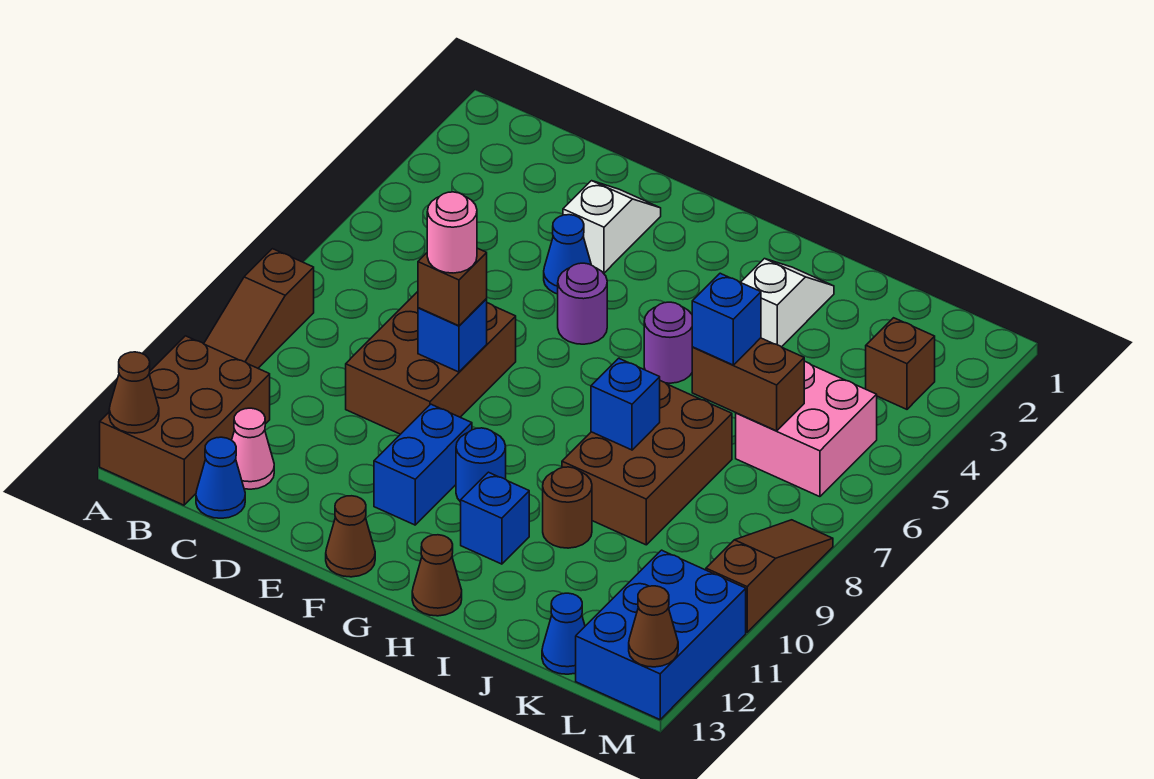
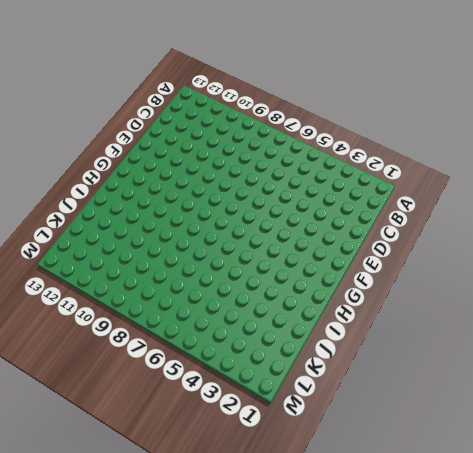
none -> brown slope A8:A10 level 1 top 8
none -> brown brick A11:B13 level 1
none -> pink cone C12 level 1
none -> blue cone C13 level 1

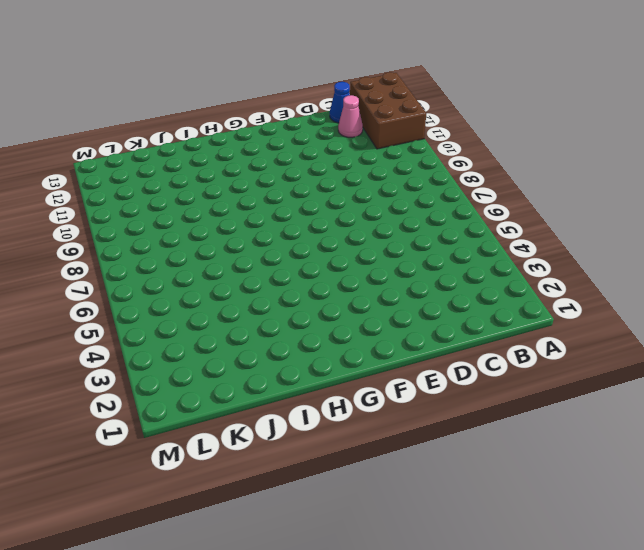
none -> brown slope A8:A10 level 1 top 8
none -> brown brick D7:E9 level 1
none -> white slope E2:E3 level 1 top 3
none -> blue cone E4 level 1

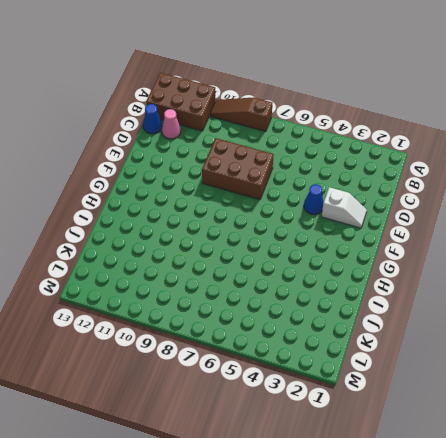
none -> purple round brick F5 level 1
none -> blue brick F10:F11 level 1
none -> brown cone F13 level 1
none -> blue round brick G10 level 1

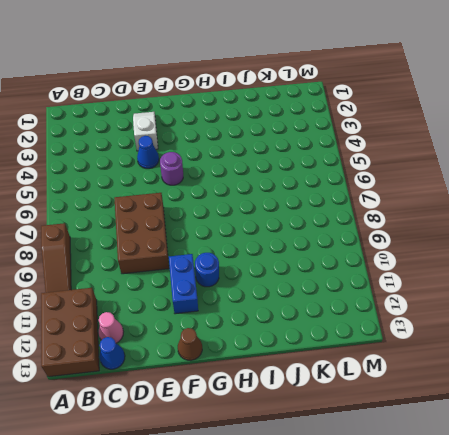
none -> purple round brick H5 level 1
none -> blue brick H11 level 1
none -> brown cone H13 level 1
none -> white slope I2:I3 level 1 top 3

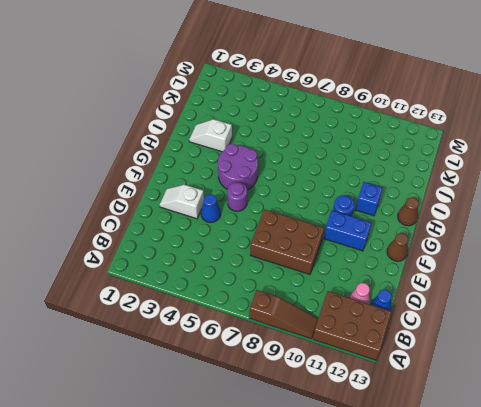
purple round brick G4:H5 level 1 -> purple round brick H5 level 1
none -> brown brick I7:J9 level 1
none -> brown round brick I10 level 1
none -> pink brick K5:L6 level 1
none -> blue cone K13 level 1

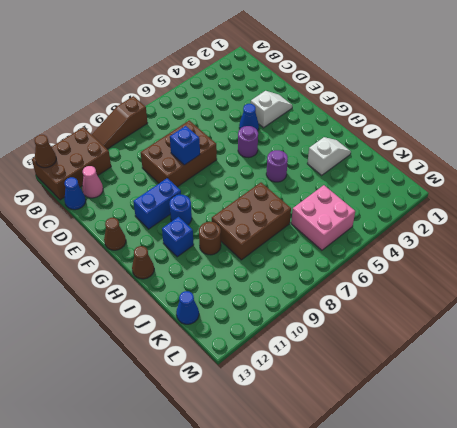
none -> brown brick L3 level 1
none -> blue brick L11:M13 level 1
none -> brown slope M8:M10 level 1 top 10
none -> blue brick I8 level 2

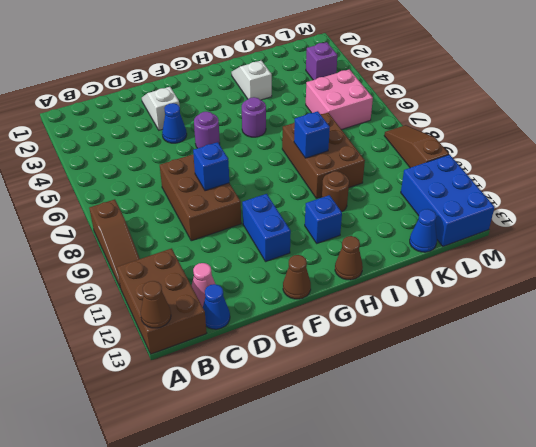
purple brick L3 level 1 -> brown brick L3 level 1
none -> blue round brick G10 level 1
none -> brown brick J6:K6 level 2
none -> brown cone M13 level 2
none -> brown brick E8 level 3

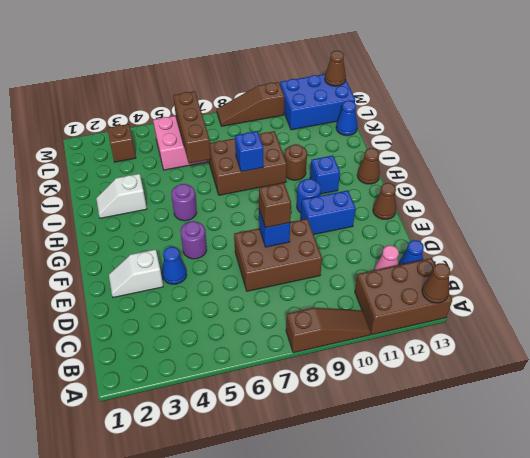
brown brick J6:L6 level 2 -> brown brick J6:K6 level 2
none -> blue brick J6 level 3
none -> pink round brick E8 level 4

